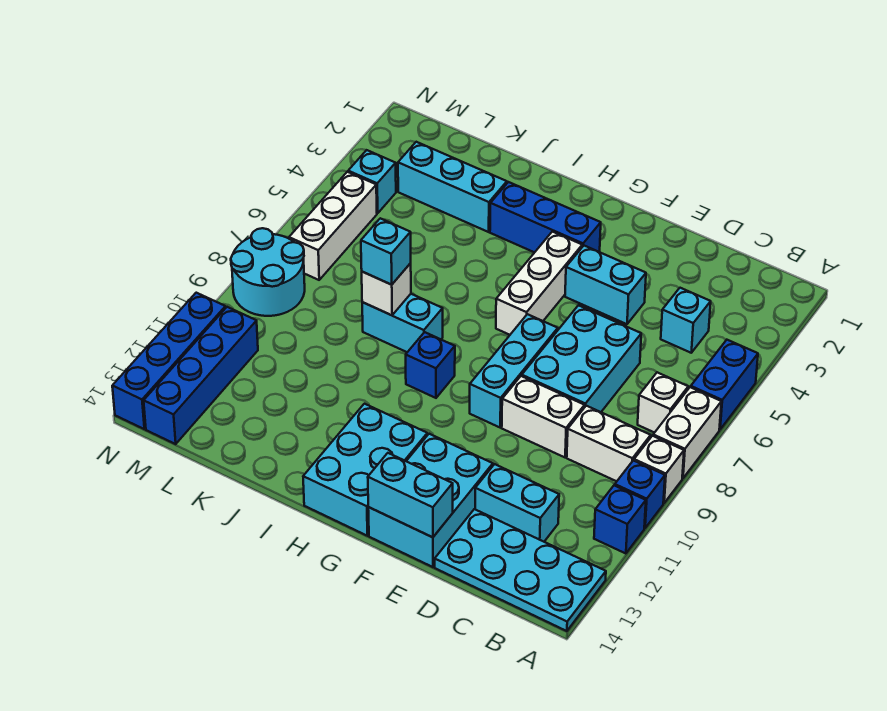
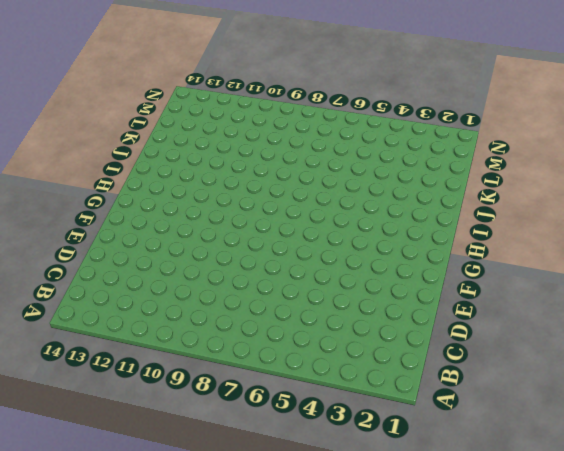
none -> blue brick A5:A6 level 1
none -> white brick A7:A8 level 1
none -> white brick A9 level 1

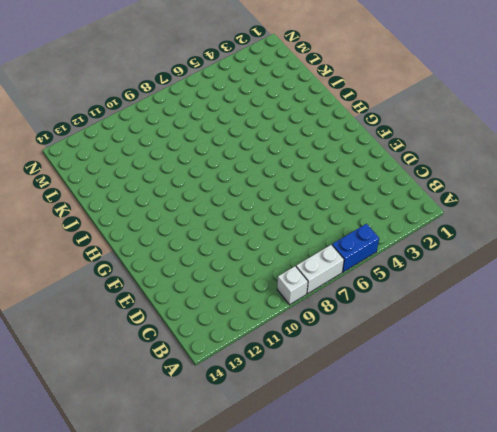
none -> blue brick A10 level 1
none -> blue brick A11 level 1
none -> cyan plate A13:D14 level 1

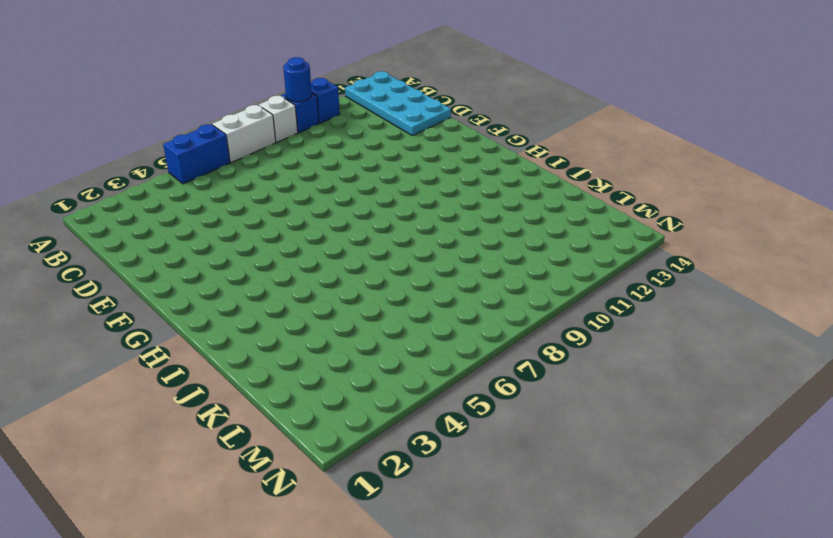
blue round brick A10 level 2 -> none
none -> white brick B7 level 1
none -> white brick B9:C9 level 1
none -> cyan brick C4 level 1

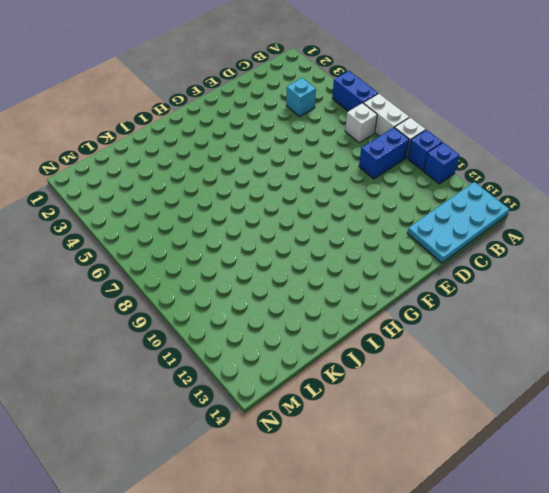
blue brick B9:C9 level 1 -> white brick B9:C9 level 1
none -> cyan brick C12:D12 level 1
none -> cyan brick D6:E8 level 1
none -> white brick D9:E9 level 1

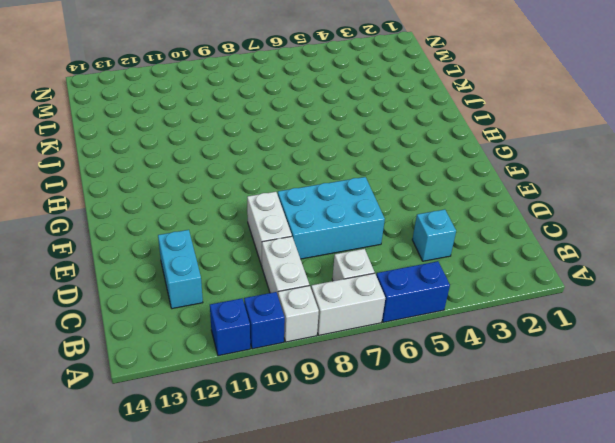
none -> cyan plate A13:D14 level 1
none -> cyan brick E4:F4 level 1
none -> cyan brick E12:F14 level 1

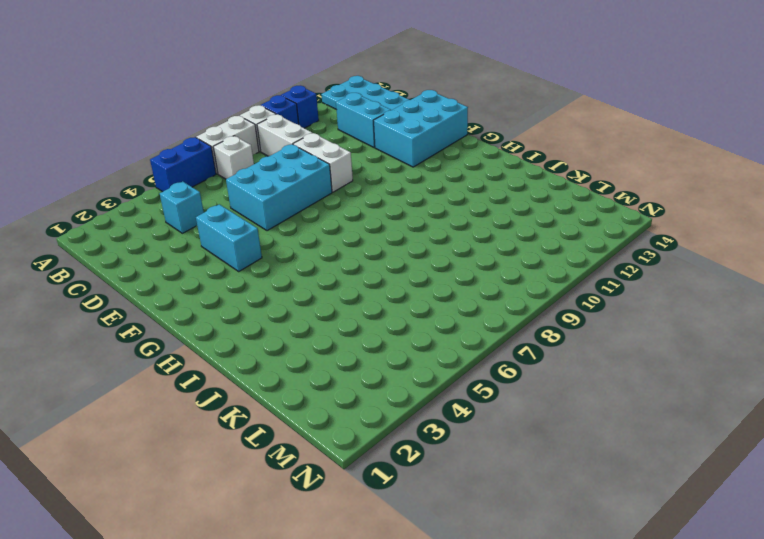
none -> cyan brick F7:F9 level 1
none -> blue brick G3:I3 level 1
none -> white brick G4:G6 level 1

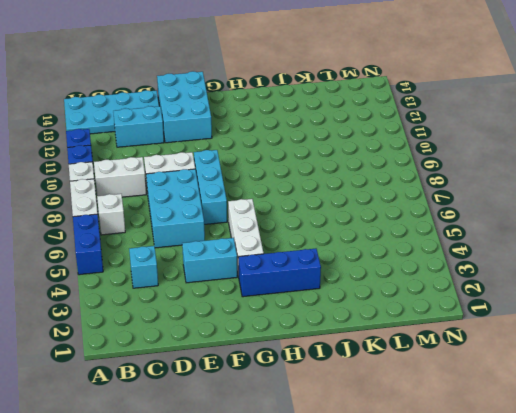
none -> cyan brick G12:H14 level 1
none -> blue brick H9 level 1
none -> cyan brick I8:J8 level 1

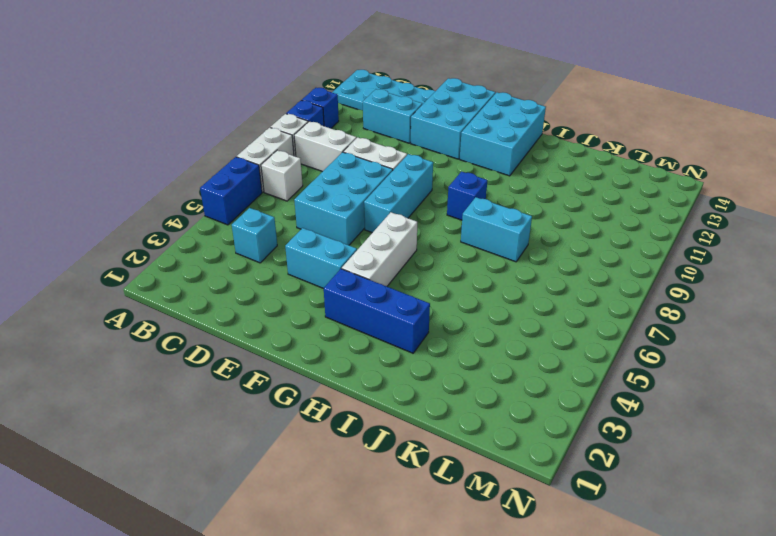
none -> cyan brick J3:L3 level 1
none -> cyan brick M4 level 1
none -> white brick M5:M7 level 1

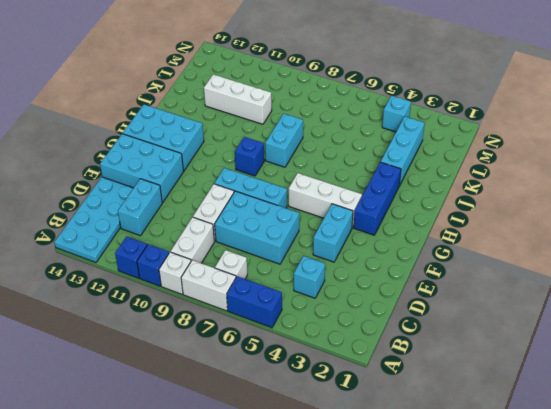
white brick K10:K12 level 1 -> white brick M5:M7 level 1
none -> cyan round brick M8:N9 level 1
none -> blue brick M11:M14 level 1
none -> blue brick N11:N14 level 1

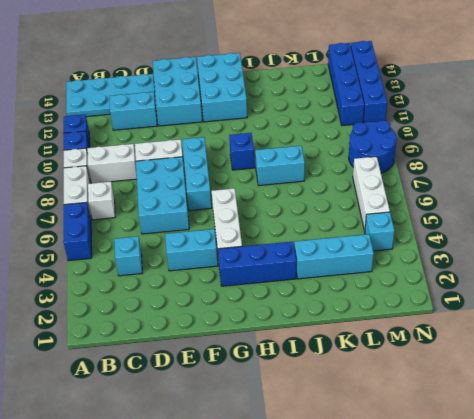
blue round brick M8:N9 level 1 -> cyan round brick M8:N9 level 1
none -> cyan brick E14:F14 level 2
none -> white brick J8 level 2
none -> cyan brick J8 level 3

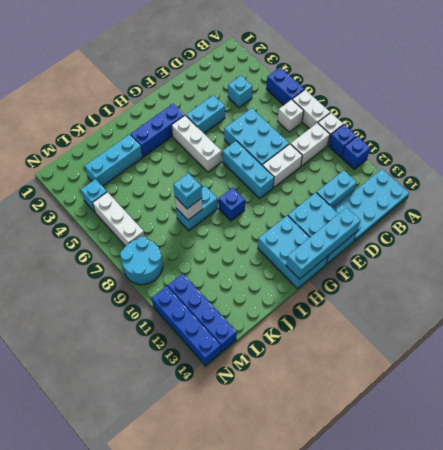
cyan brick E14:H14 level 2 -> cyan brick E14:F14 level 2

